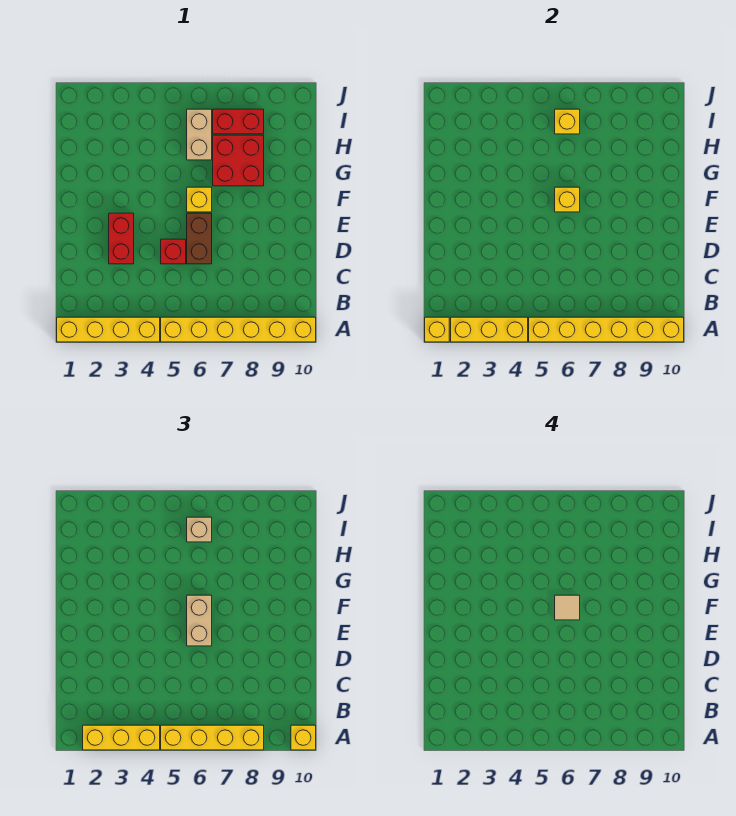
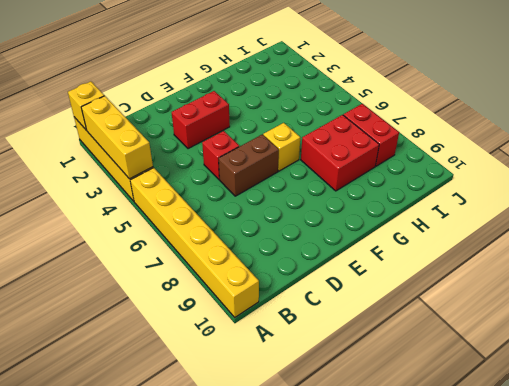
none -> tan brick H6:I6 level 1
none -> yellow brick A5:A10 level 2
none -> yellow brick F6 level 2

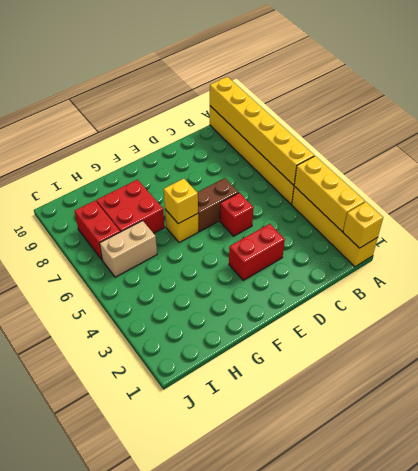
none -> yellow brick I6 level 2
none -> yellow brick A2:A4 level 3
none -> yellow brick A5:A8 level 3

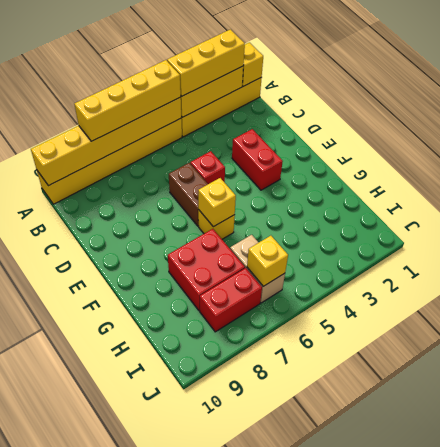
none -> yellow brick A10 level 3
none -> tan brick E6:F6 level 3
none -> tan brick I6 level 3

